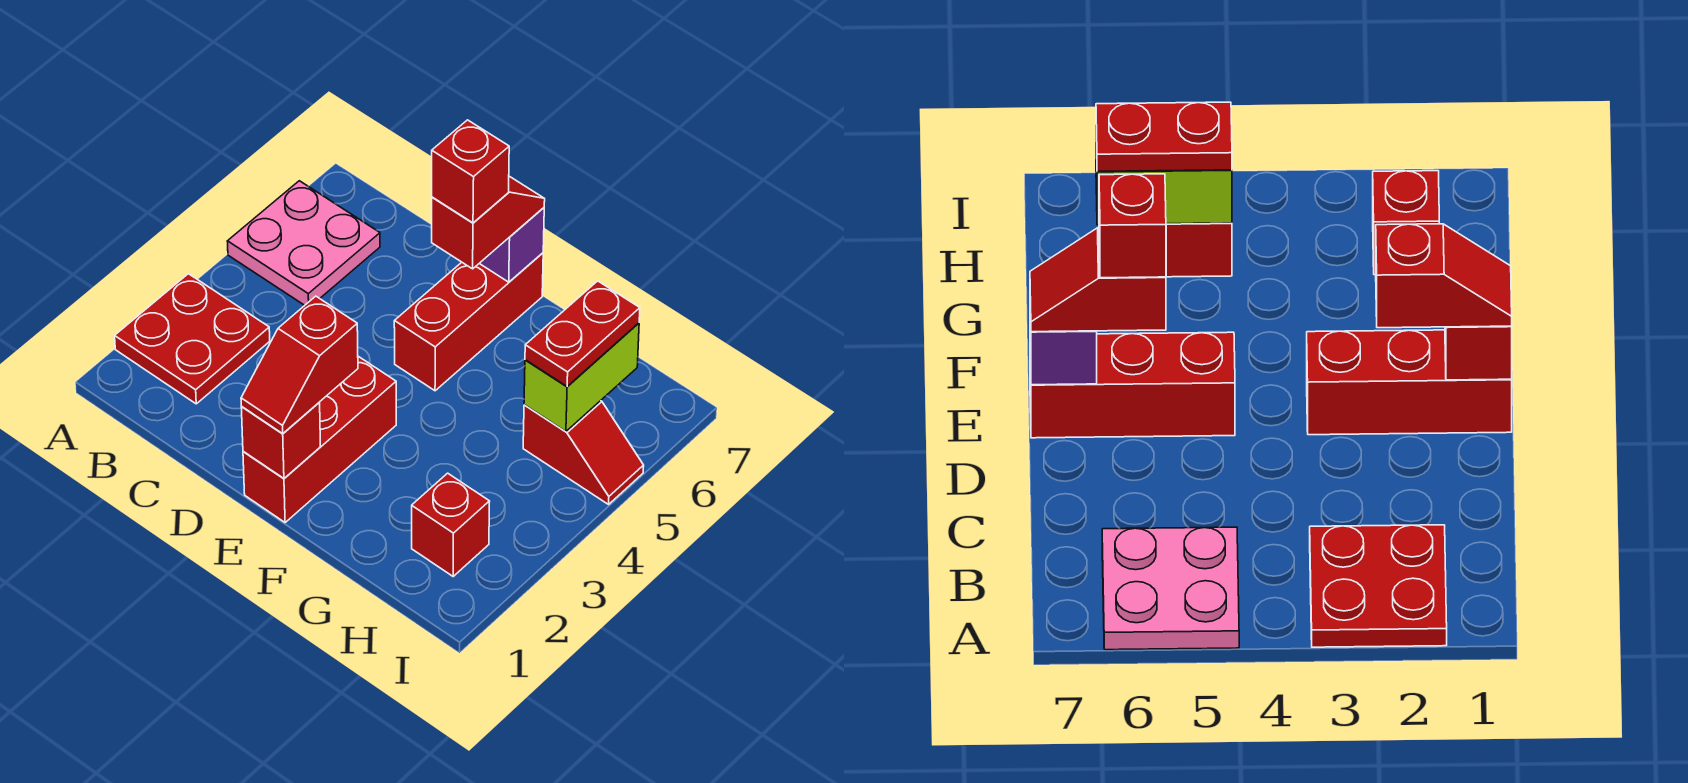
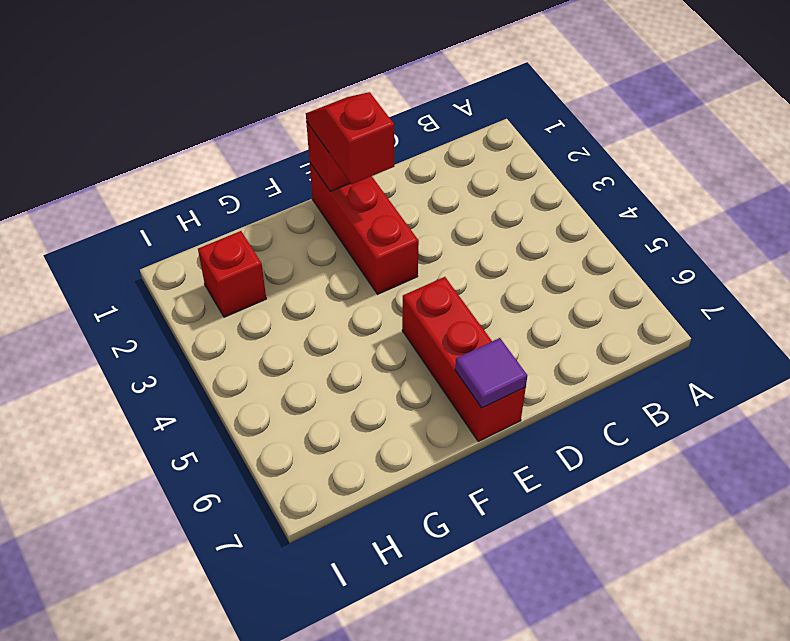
purple tile E7 level 2 -> purple brick E7 level 2
none -> red plate A2:B3 level 1
none -> pink plate A5:B6 level 1
none -> red slope H5:I5 level 1 top H

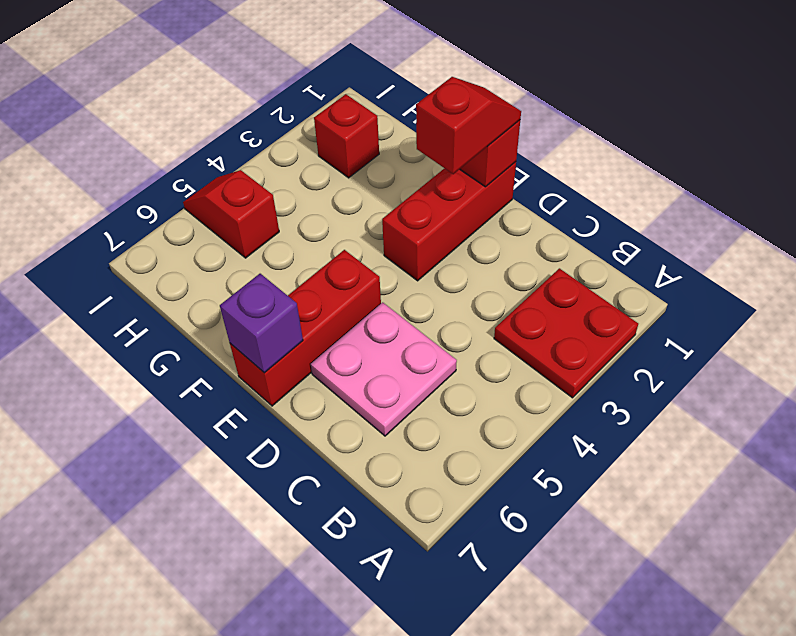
pink plate C5:D6 level 1 -> pink plate A5:B6 level 1
none -> lime brick H5:H6 level 2
none -> red slope E6:E7 level 3 top 6
none -> red plate H5:H6 level 3

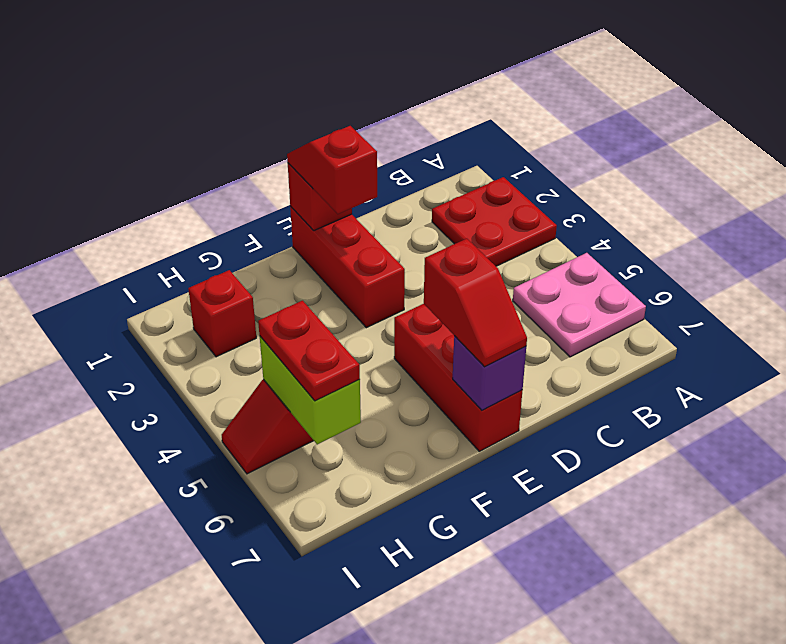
none -> red brick E6 level 4

